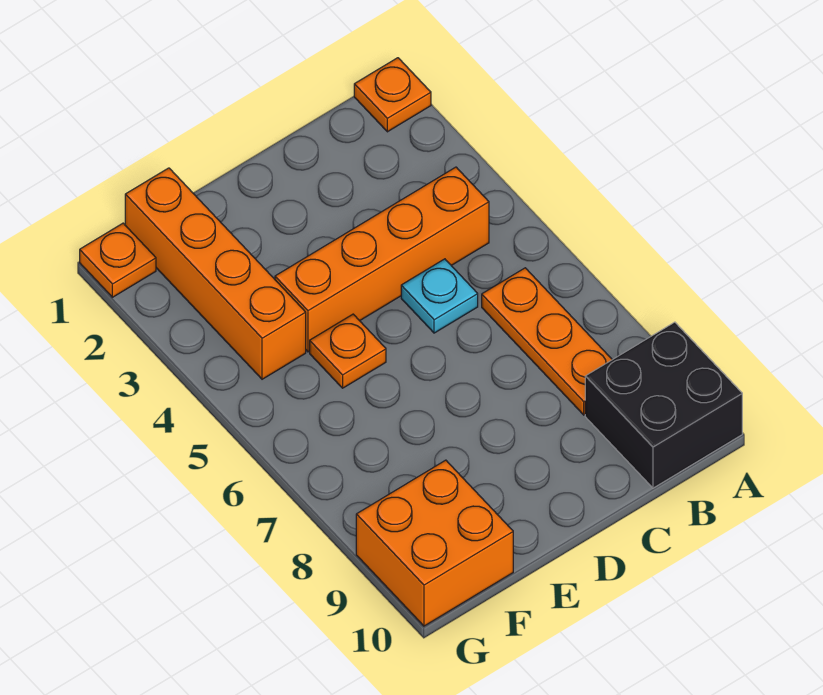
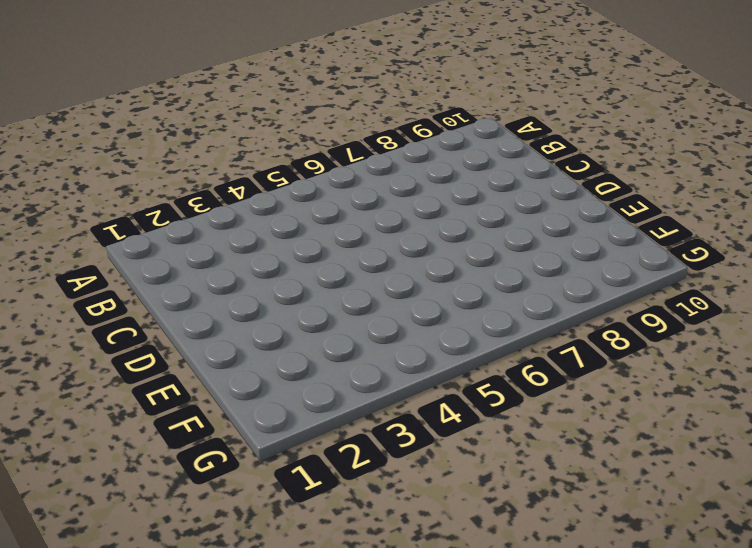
none -> orange plate A1 level 1
none -> black brick A9:B10 level 1

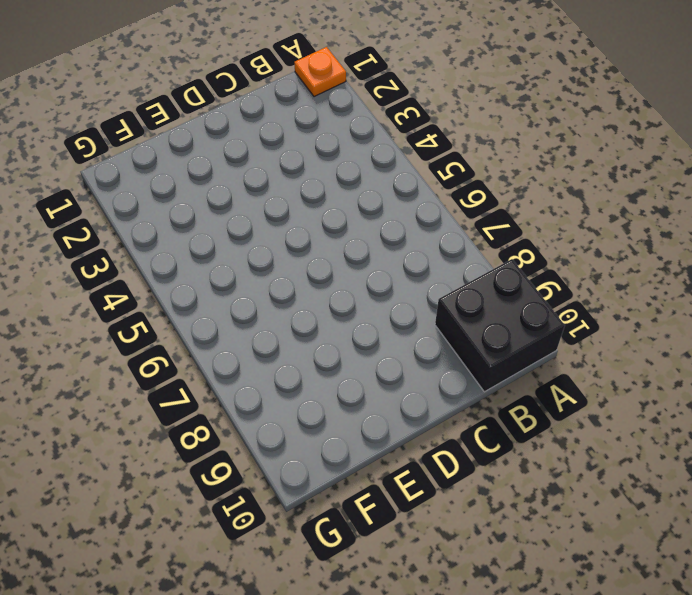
none -> orange brick B4:E4 level 1
none -> orange plate B6:B8 level 1

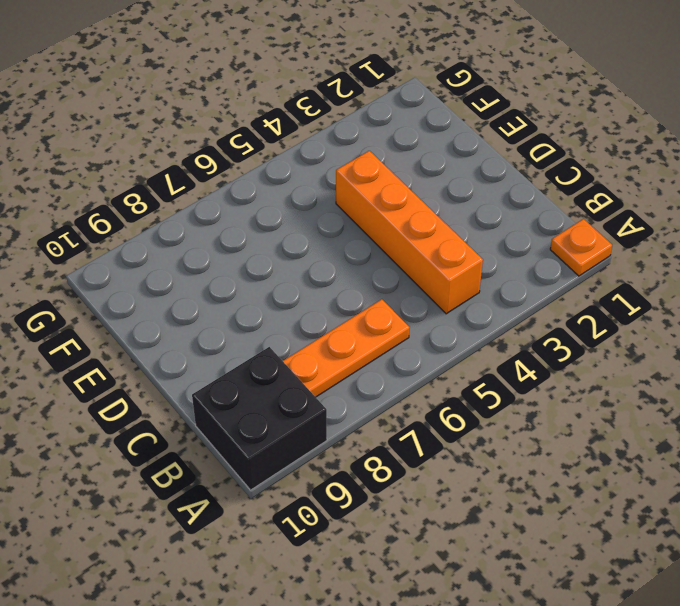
none -> cyan plate C5 level 1
none -> orange plate E5 level 1

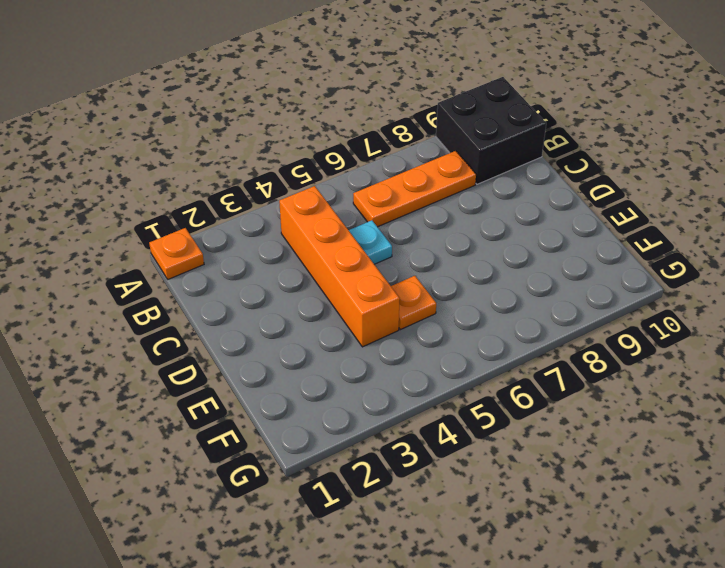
none -> orange brick F1:F4 level 1
none -> orange brick F9:G10 level 1

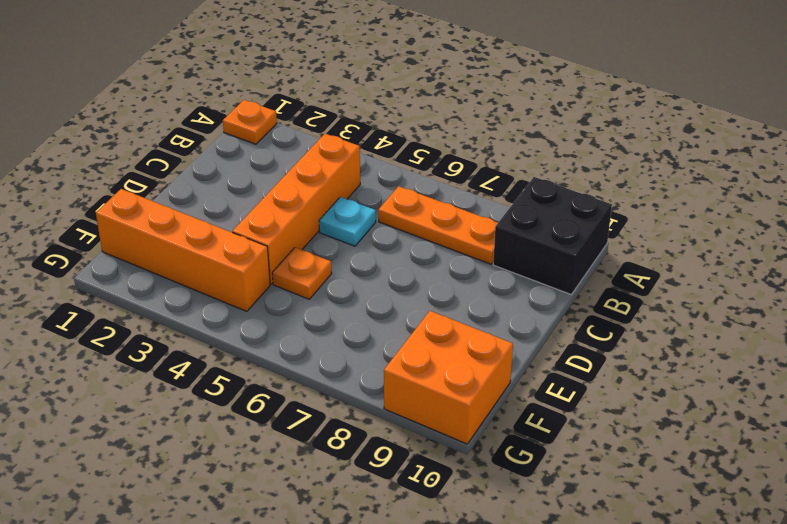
none -> orange plate G1 level 1

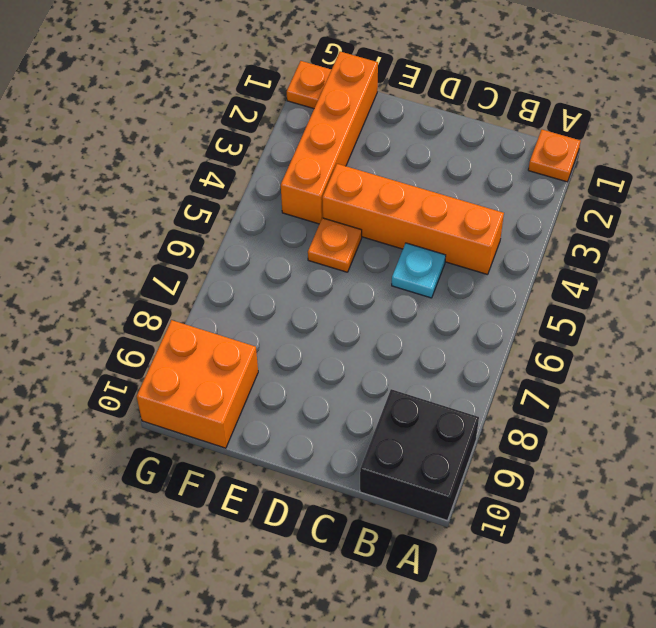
none -> orange plate B6:B8 level 1

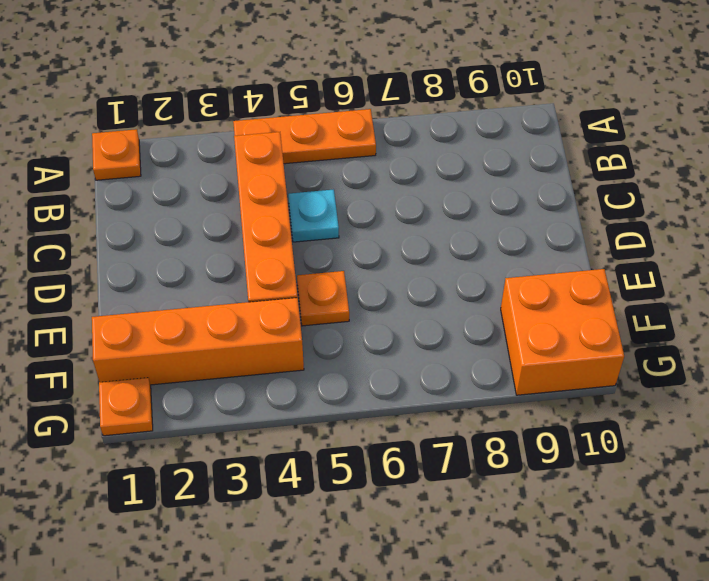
orange plate A4:A6 level 1 -> orange plate B6:B8 level 1
none -> black brick A9:B10 level 1

